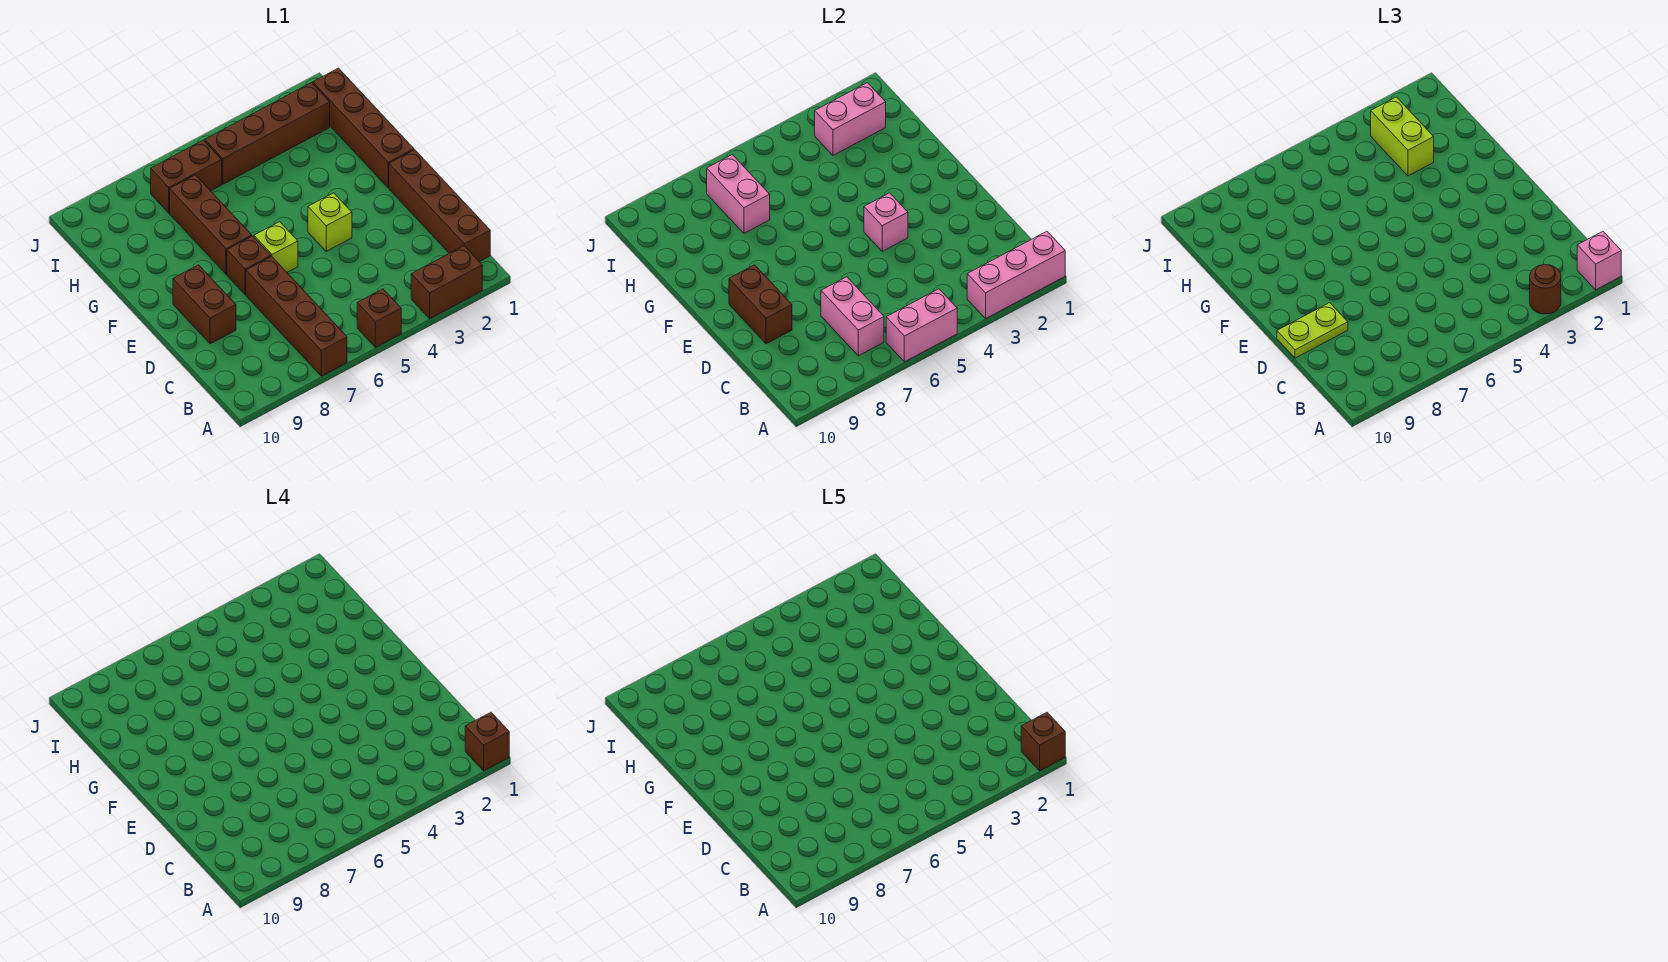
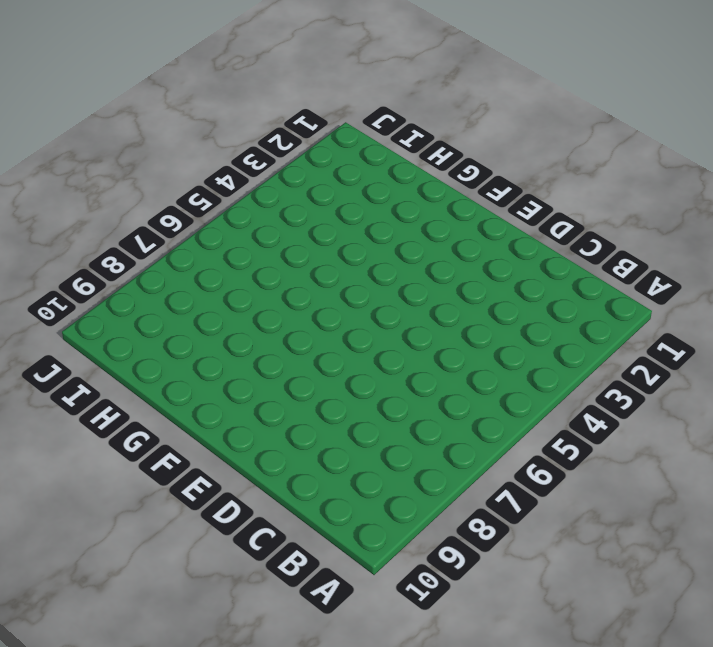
none -> brown brick A2:A3 level 1
none -> brown brick A5 level 1
none -> brown brick A7:D7 level 1

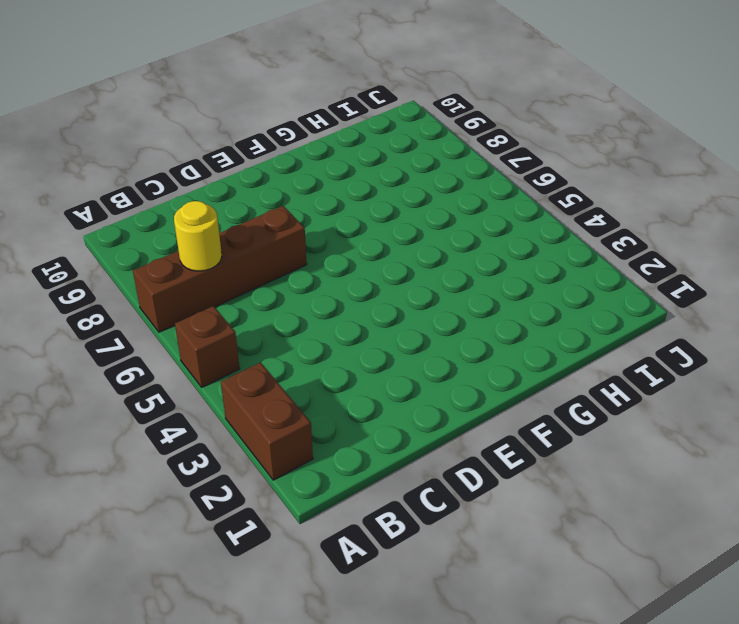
yellow round brick B7 level 2 -> pink brick B7:C7 level 2
none -> brown brick B1:E1 level 1
none -> brown brick D9:E9 level 1
none -> lime brick E4 level 1

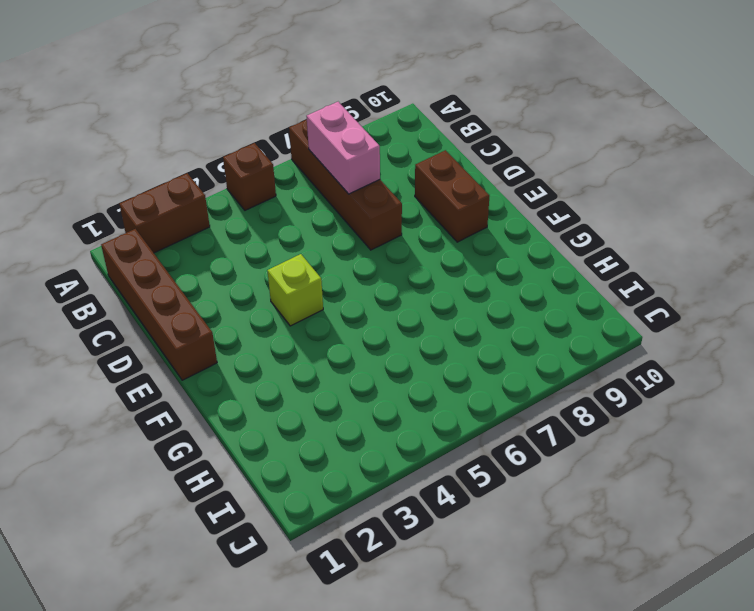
none -> lime brick E6 level 1
none -> brown brick E7 level 1
none -> brown brick F1:I1 level 1

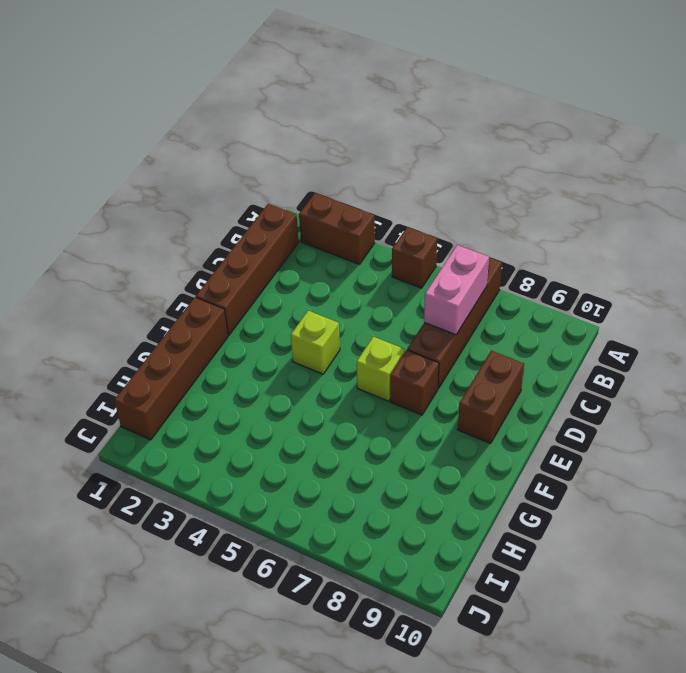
none -> brown brick F7:H7 level 1
none -> brown brick I2:I5 level 1
none -> brown brick I6:I7 level 1

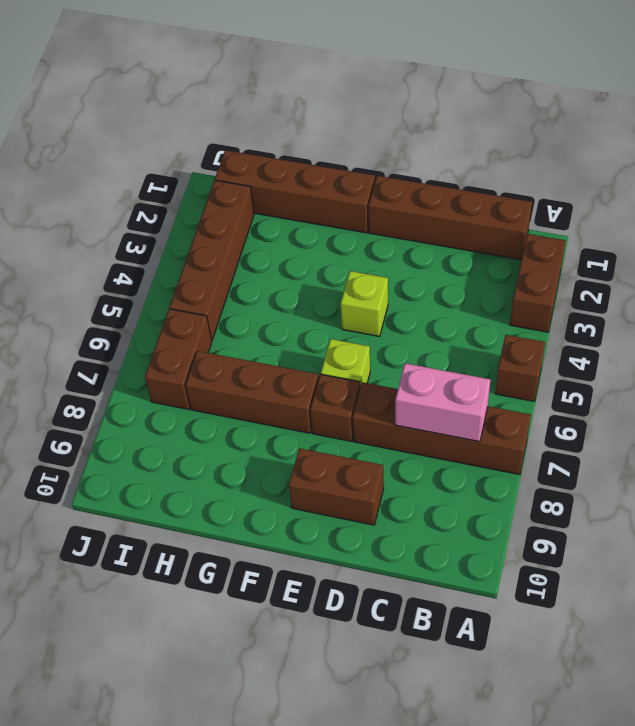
none -> pink brick A1:A3 level 2
none -> pink brick A5:A6 level 2
none -> brown brick D9:E9 level 2

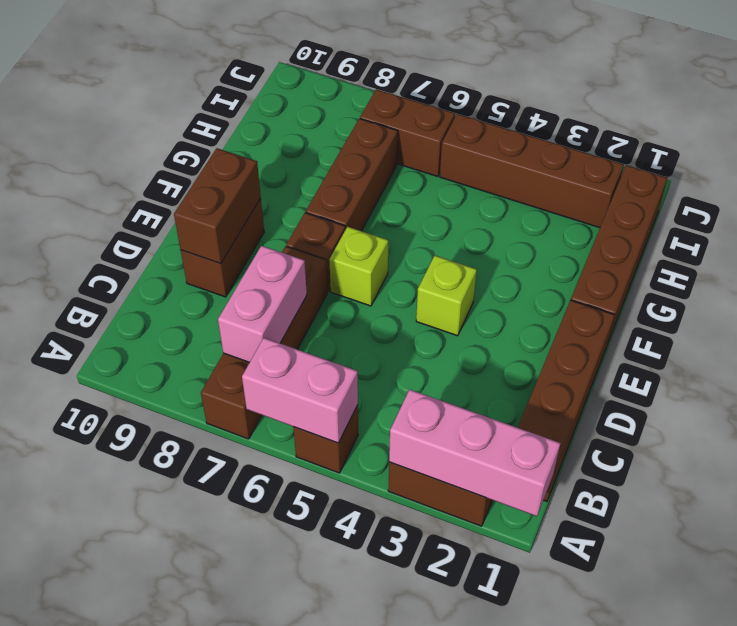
none -> pink brick E4 level 2
none -> pink brick H7:I7 level 2
none -> pink brick I2:I3 level 2

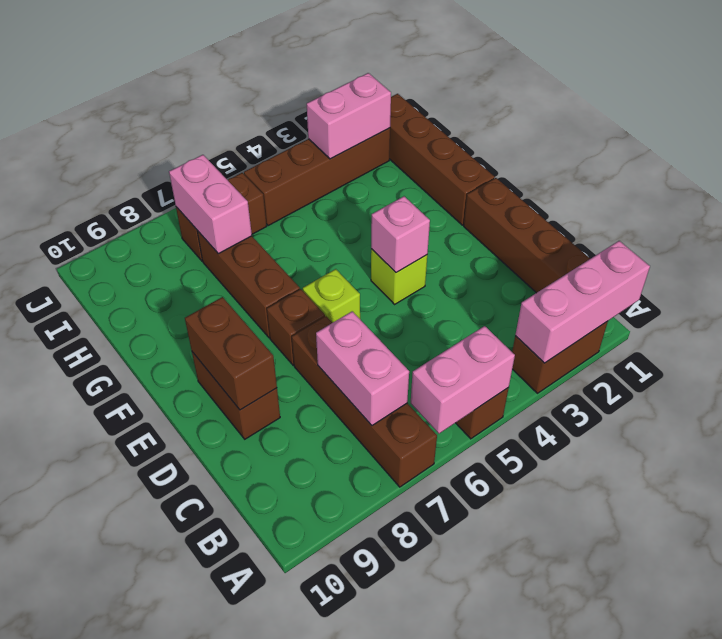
none -> pink brick A1 level 3
none -> brown round brick A3 level 3
none -> lime plate D9:D10 level 3

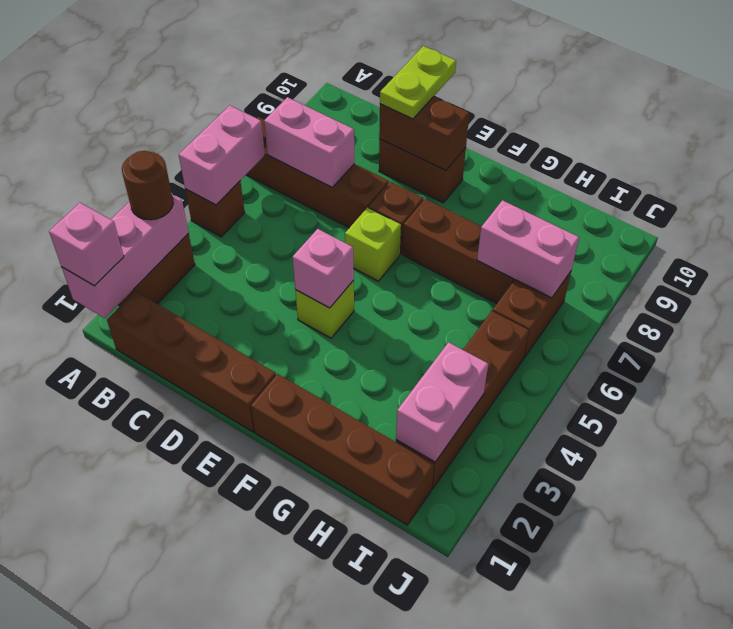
none -> lime brick H3:I3 level 3
none -> brown brick A1 level 4
none -> brown brick A1 level 5

